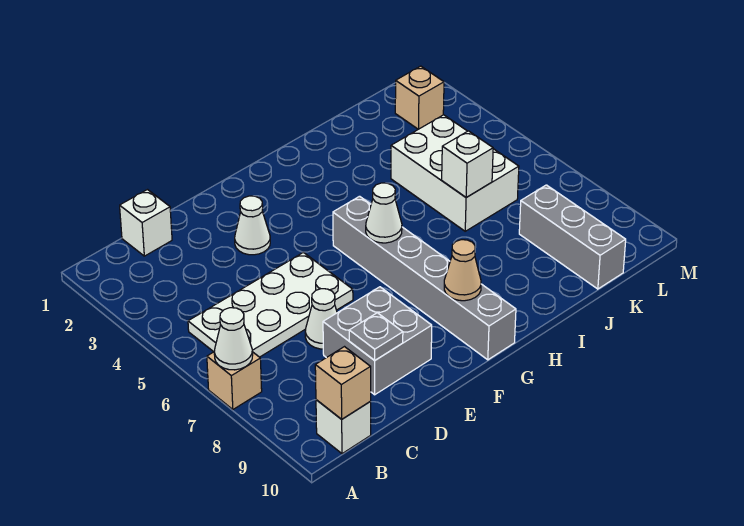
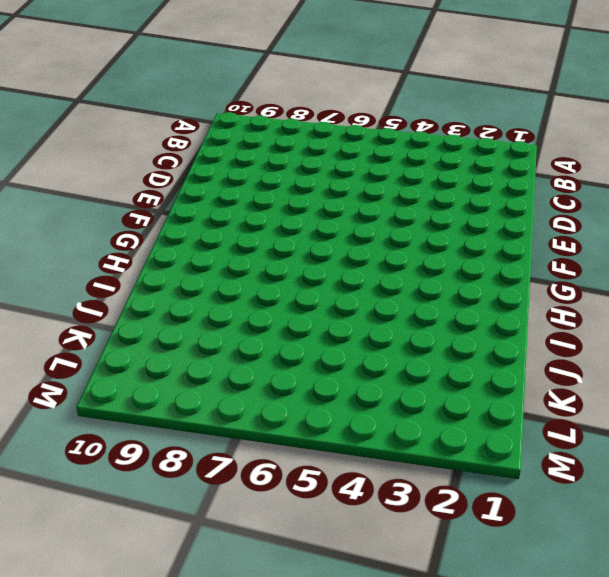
none -> tan brick A7 level 1
none -> white plate B5:E6 level 1
none -> white brick B10 level 1

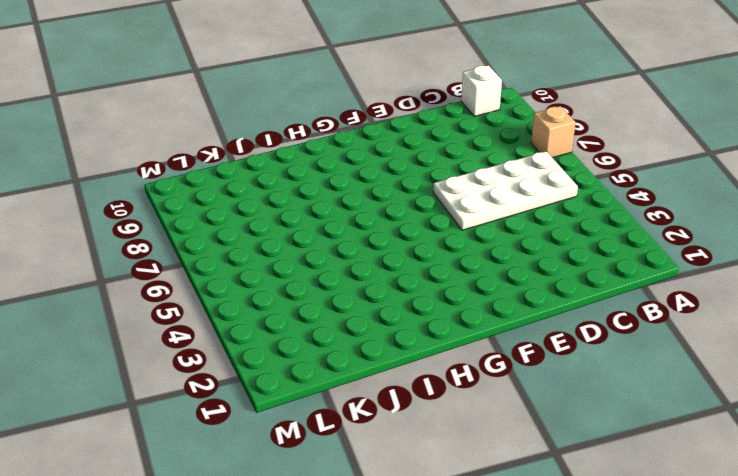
none -> white brick C1 level 1
none -> white cone D7 level 1
none -> grey brick D8:E9 level 1

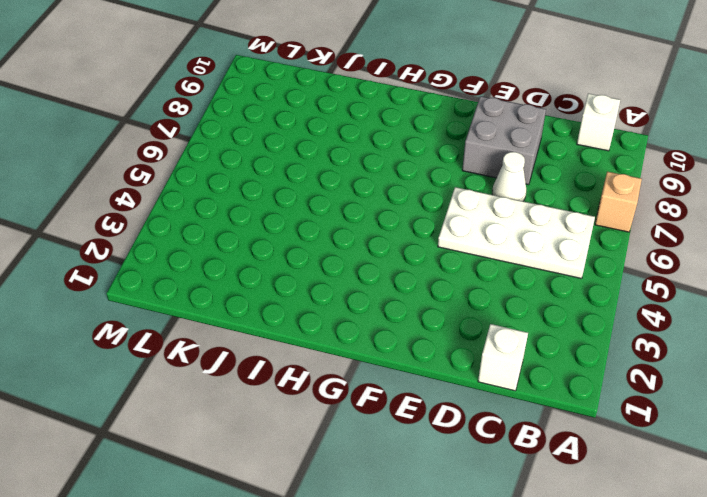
none -> white cone E3 level 1
none -> grey brick G5:G10 level 1
none -> white brick J4:K6 level 1

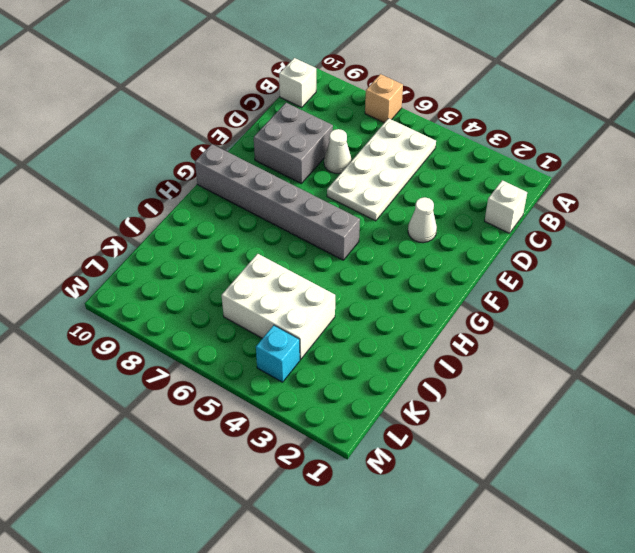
cyan brick L4 level 1 -> none
none -> grey brick K8:K10 level 1
none -> tan brick L2 level 1
none -> white cone A7 level 2

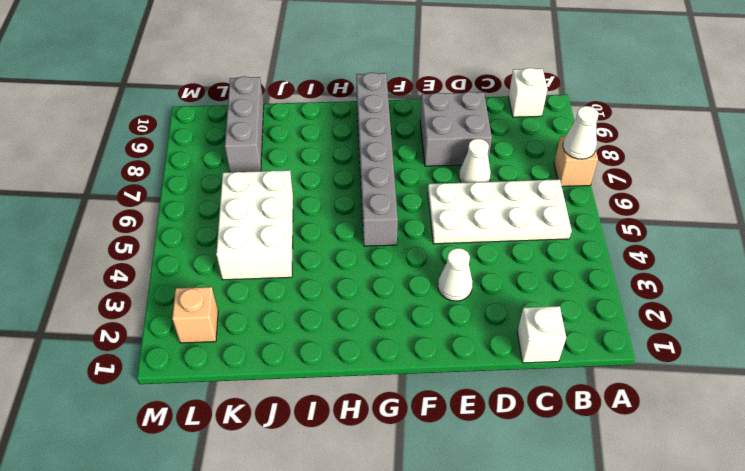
none -> tan brick B10 level 2
none -> grey plate D9 level 2
none -> white cone G6 level 2

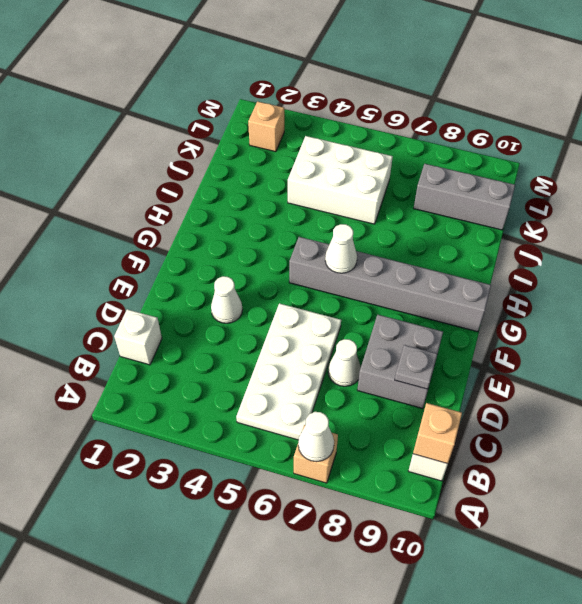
none -> tan cone G9 level 2
none -> white brick J6 level 2

